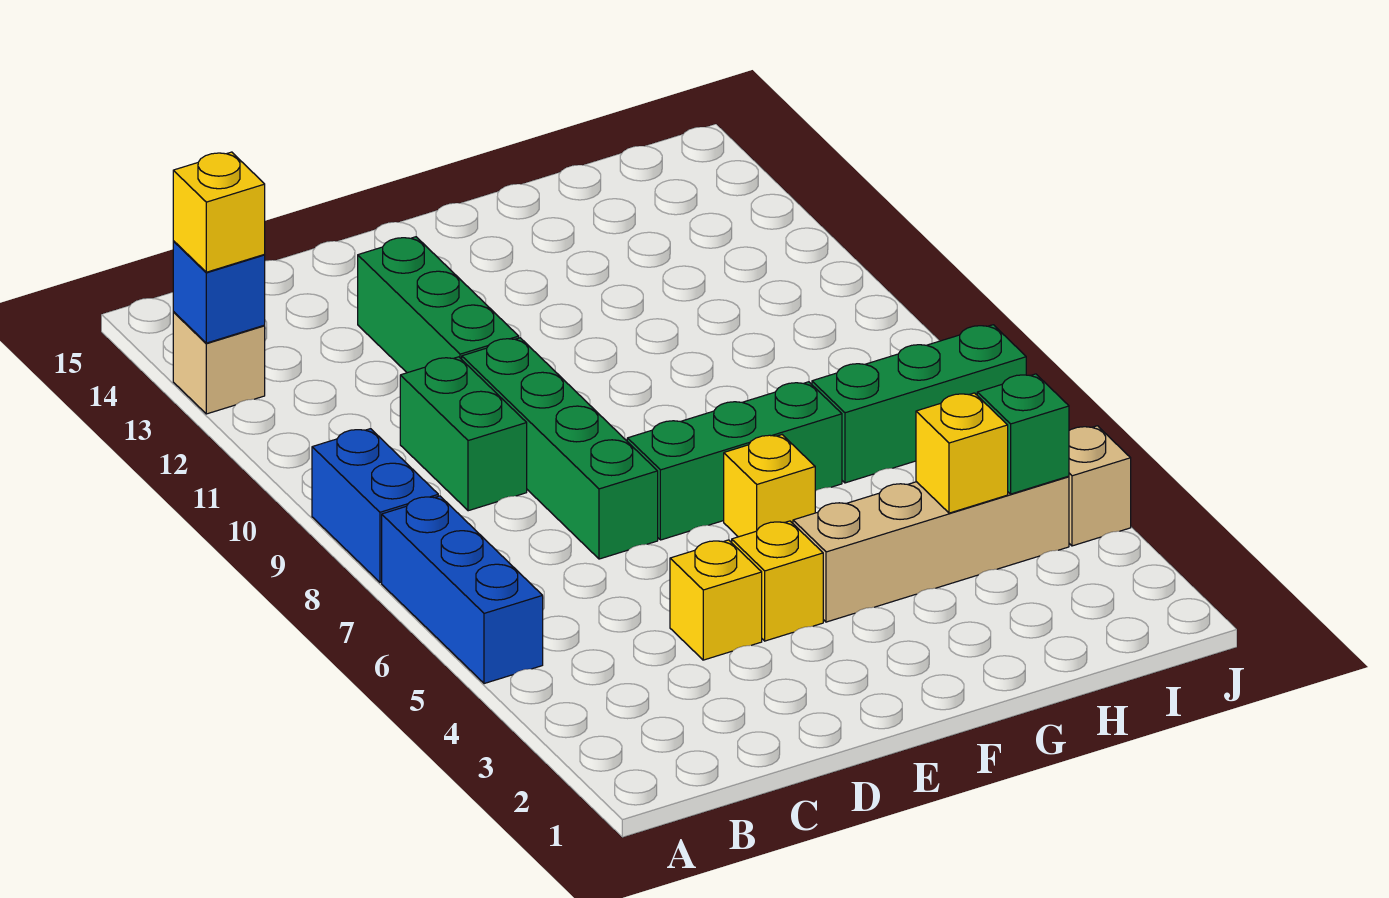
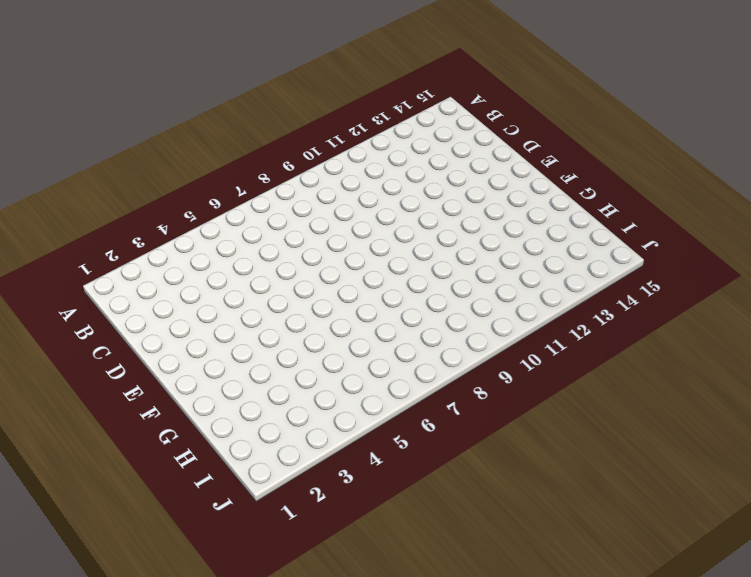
none -> blue brick A5:A7 level 1
none -> blue brick A8:A9 level 1
none -> tan brick A13 level 1

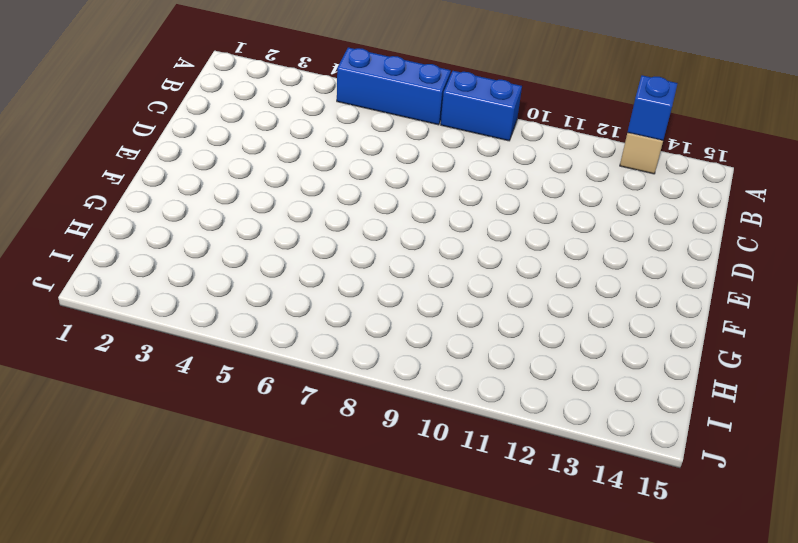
none -> green brick C9:C10 level 1
none -> yellow brick D4 level 1
none -> green brick D7:D10 level 1

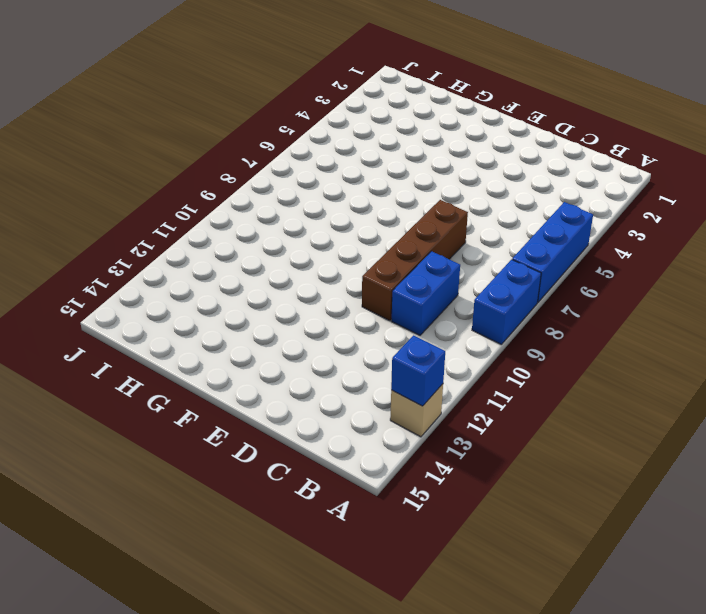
blue brick C9:C10 level 1 -> green brick C9:C10 level 1
brown brick D7:D10 level 1 -> green brick D7:D10 level 1
none -> yellow brick D4 level 1
none -> green brick D11:D13 level 1
none -> yellow brick E4 level 1

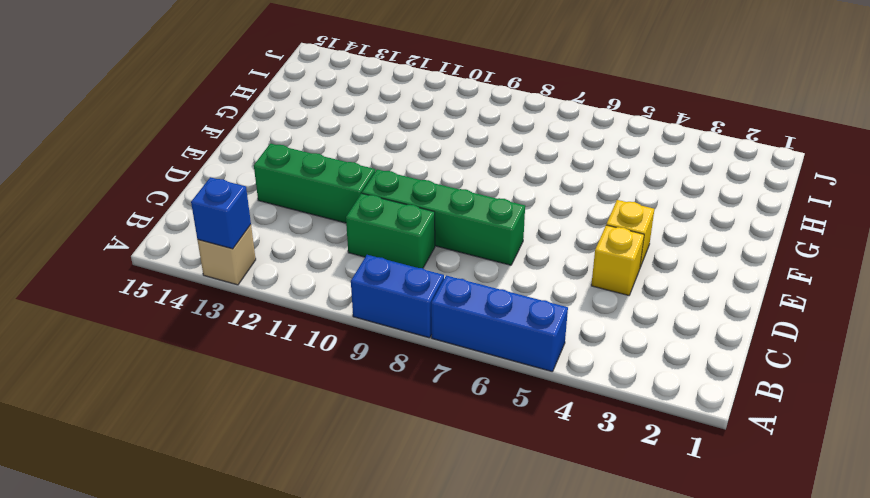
none -> green brick E7:G7 level 1
none -> tan brick F4:I4 level 1
none -> yellow brick F6 level 1

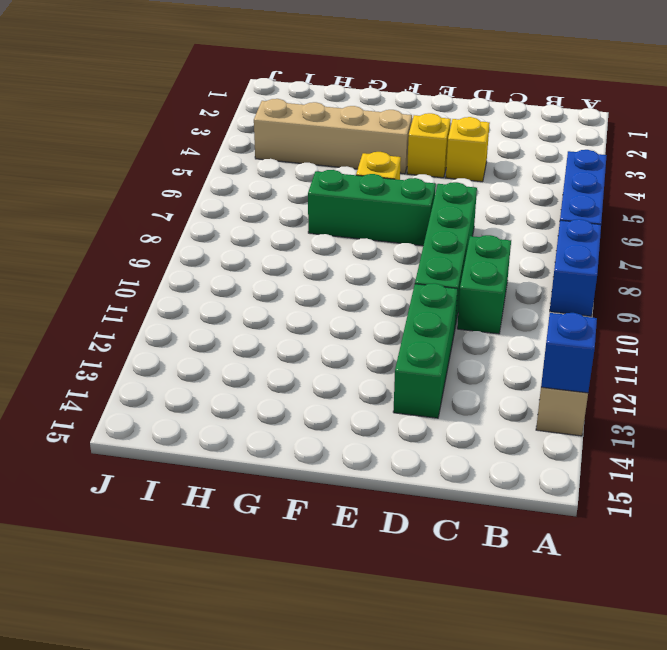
none -> green brick H7:J7 level 1
none -> tan brick J4 level 1
none -> yellow brick H4 level 2

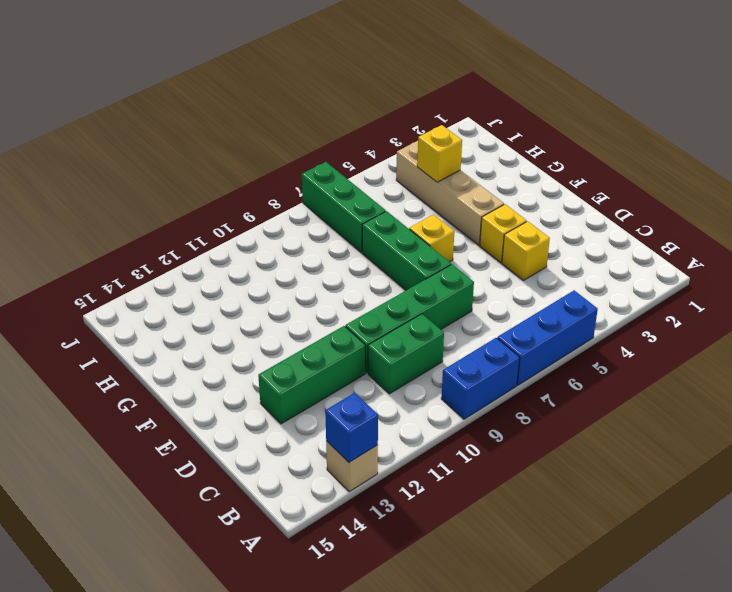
none -> tan brick J4 level 1
none -> green brick I4 level 2
none -> yellow brick A13 level 3

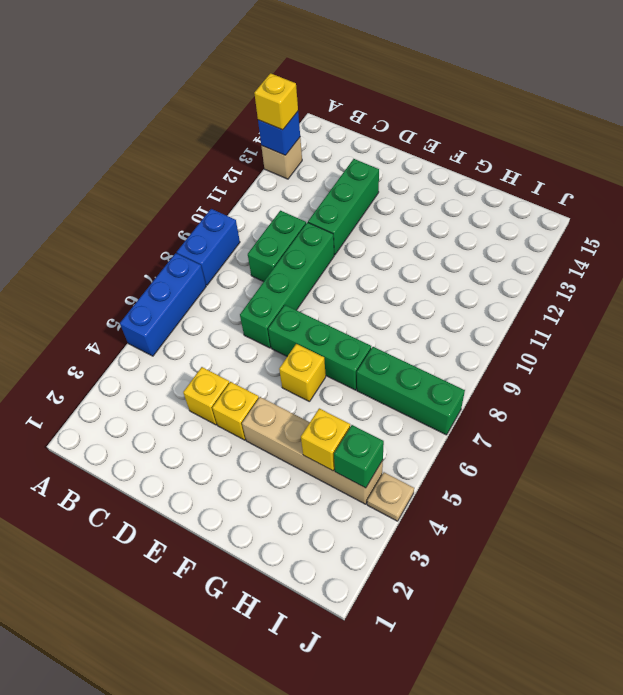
tan plate J4 level 1 -> tan brick J4 level 1

